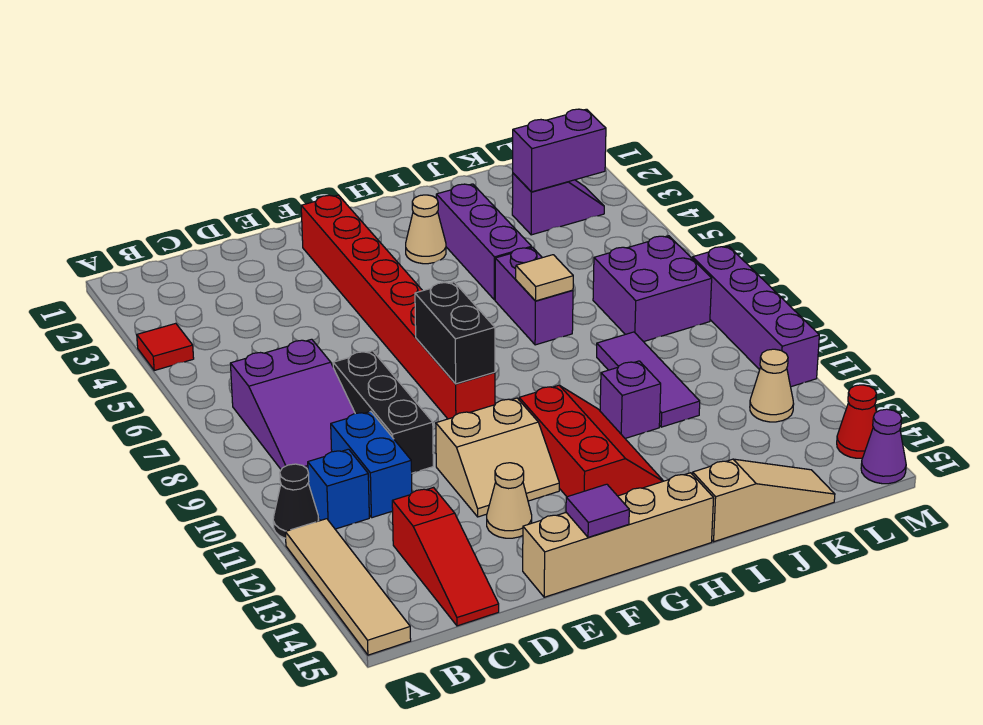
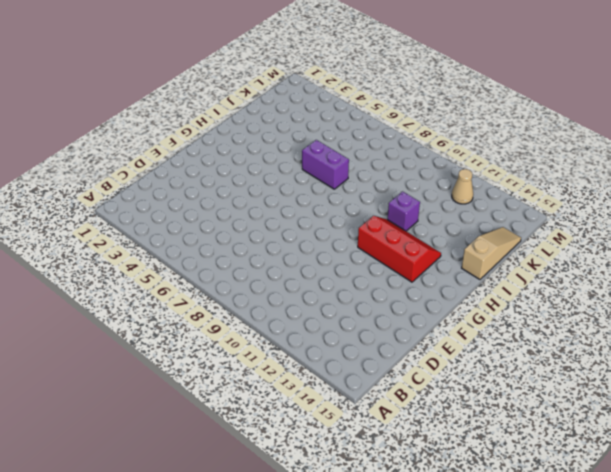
none -> red tile A4 level 1
none -> black cone A11 level 1
none -> tan tile A12:A15 level 1

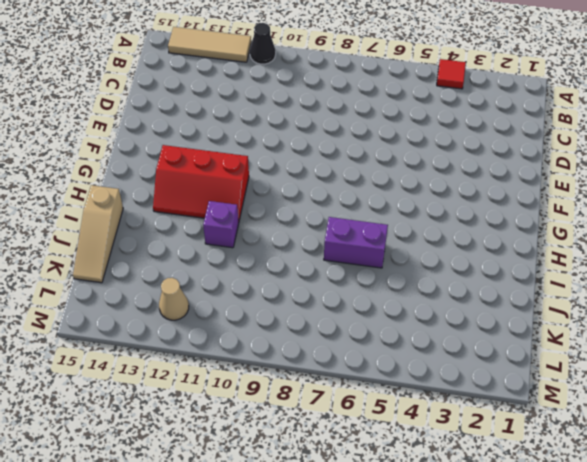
tan tile A12:A14 level 1 -> tan tile A12:A15 level 1
none -> purple slope B7:C9 level 1 top 7
none -> blue brick B11 level 1
none -> blue brick C10:C11 level 1

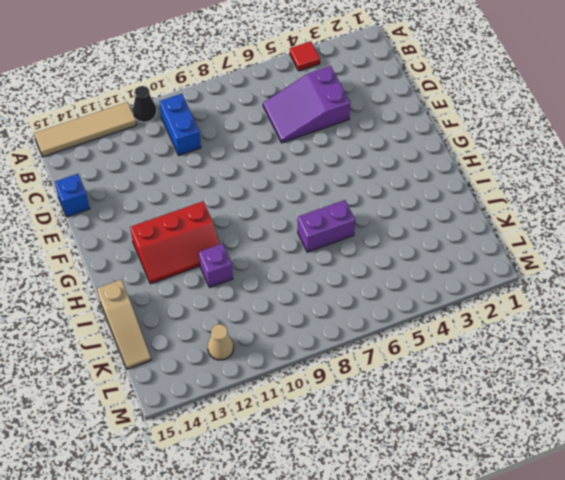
blue brick B10:C10 level 1 -> blue brick C10:C11 level 1
purple slope C4:D6 level 1 top 4 -> purple slope B7:C9 level 1 top 7
blue brick D15 level 1 -> blue brick B11 level 1
none -> red slope C13:C15 level 1 top 13
none -> black brick D8:D10 level 1
none -> tan slope E11:F12 level 1 top 11

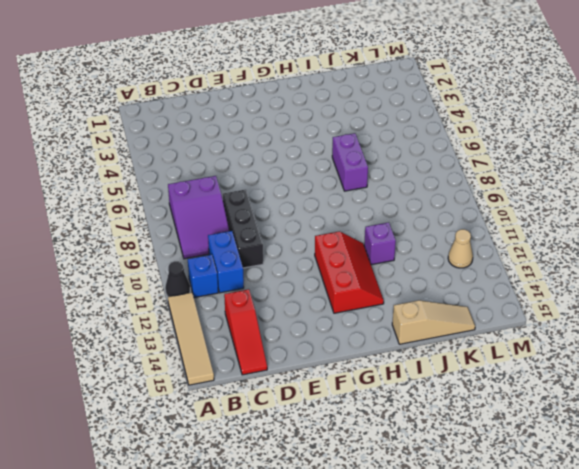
none -> red tile A4 level 1
none -> tan slope E11:F12 level 1 top 11
none -> tan cone E13 level 1

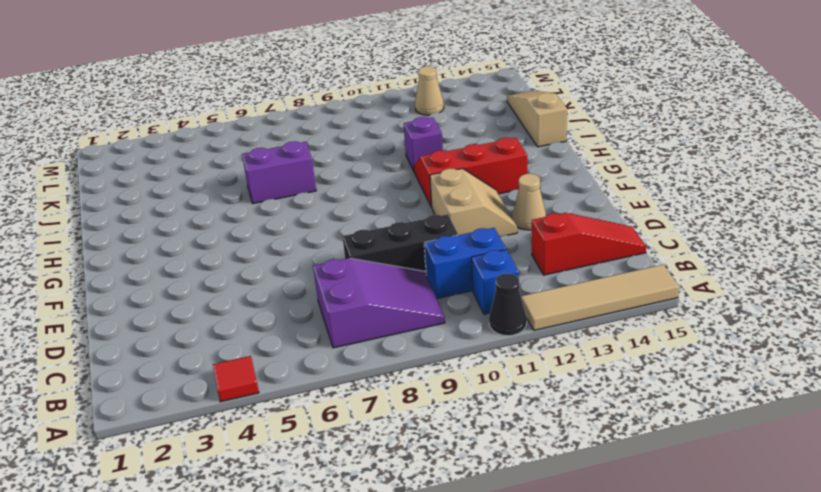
none -> tan brick E15:H15 level 1
none -> red brick F2:F9 level 1
none -> tan cone H3 level 1

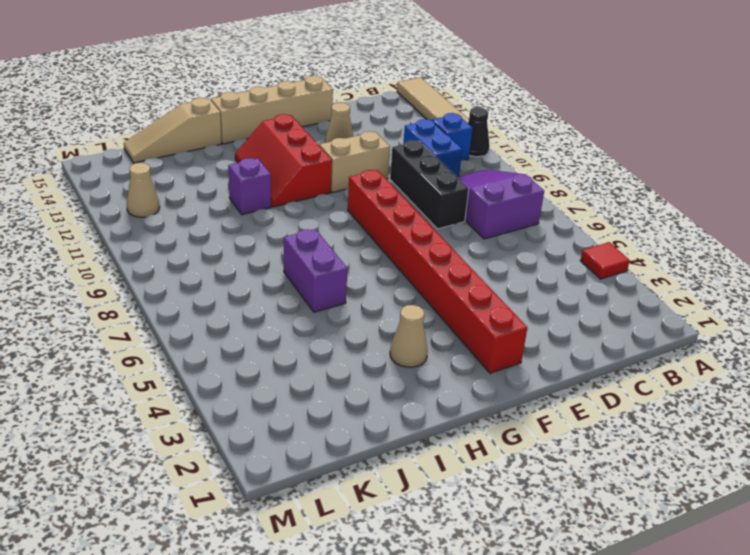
none -> red slope C13:C15 level 1 top 13
none -> purple brick I3:I5 level 1
none -> purple tile J9:J11 level 1

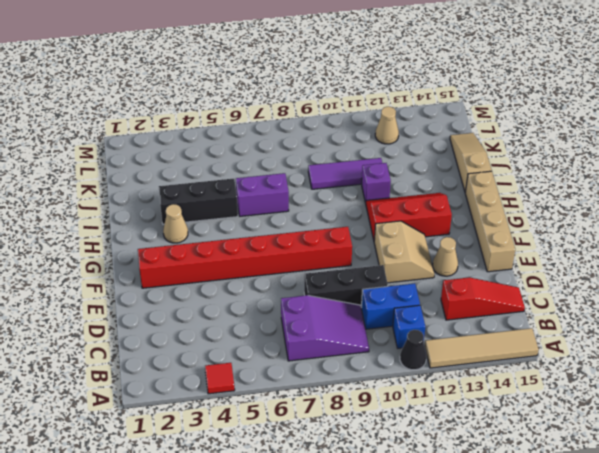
black brick I3:I5 level 1 -> purple brick I3:I5 level 1
none -> purple slope K3:L3 level 1 top K
none -> purple brick K7:L8 level 1
none -> purple brick M8:M11 level 1

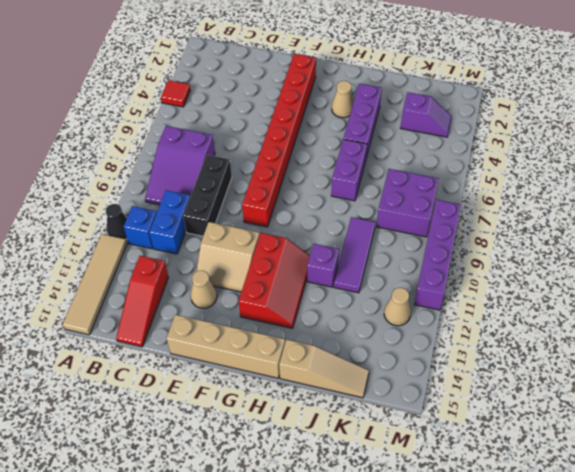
none -> red cone M14 level 1
none -> purple cone M15 level 1
none -> black brick F8:F9 level 2

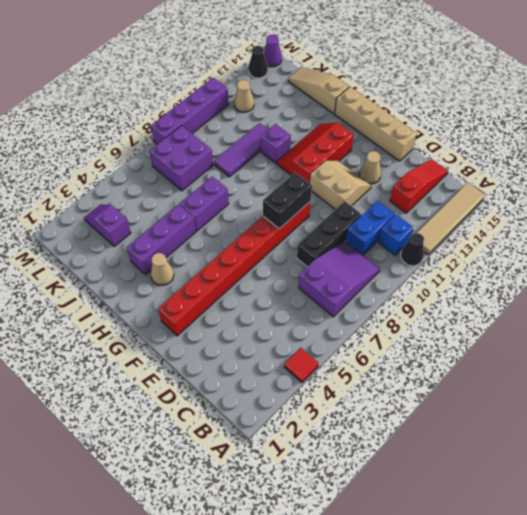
black cone M14 level 1 -> red cone M14 level 1
none -> purple tile F15 level 2
none -> tan tile I7 level 2
none -> purple brick K3:L3 level 2

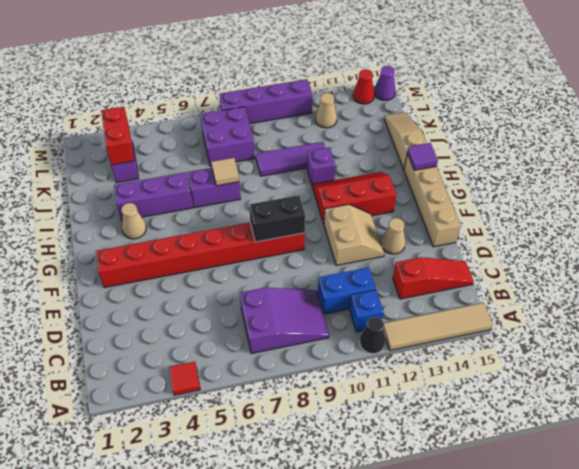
purple tile H15 level 2 -> purple tile F15 level 2
red brick K3:L3 level 2 -> purple brick K3:L3 level 2
none -> black brick D8:D10 level 1

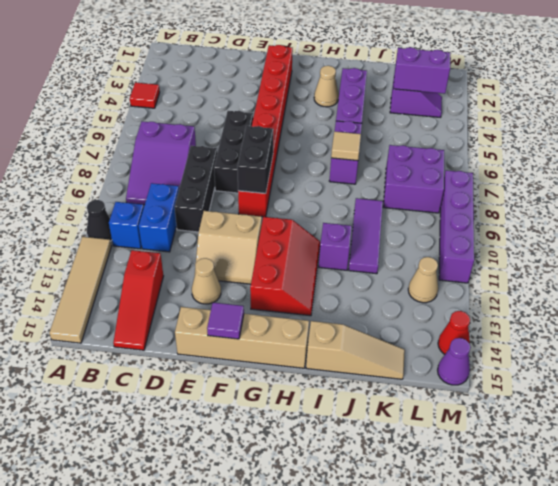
black brick E6:E8 level 1 -> none

